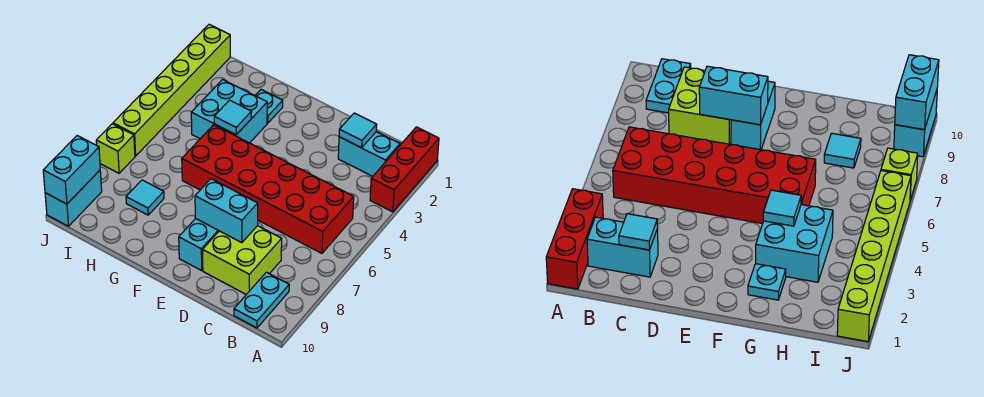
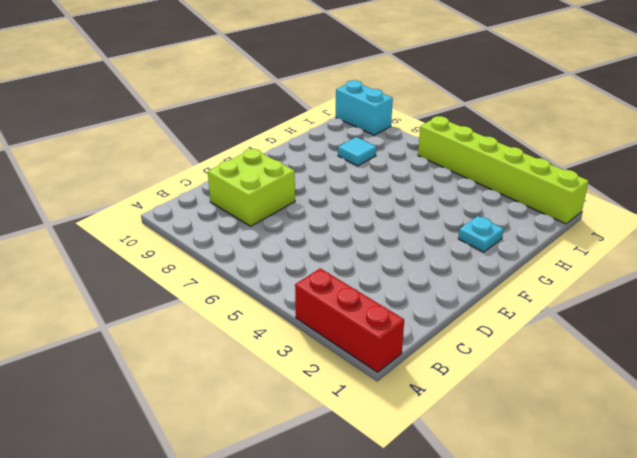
none -> cyan brick B2:C2 level 1
none -> red brick B5:G6 level 1
none -> cyan plate B9:B10 level 1

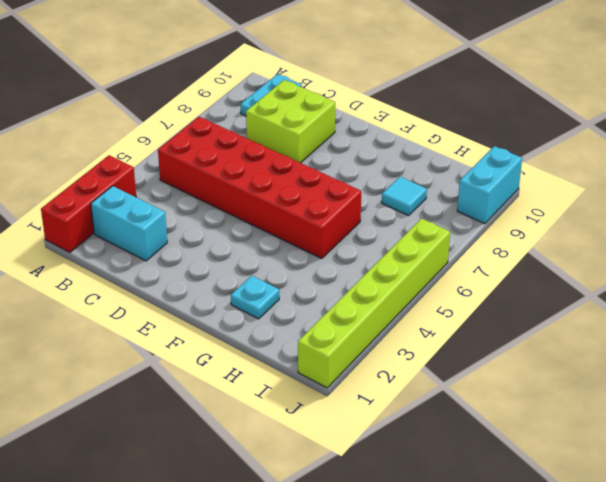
none -> cyan brick E8:E9 level 1
none -> cyan brick G3:H4 level 1
none -> lime brick J7 level 1

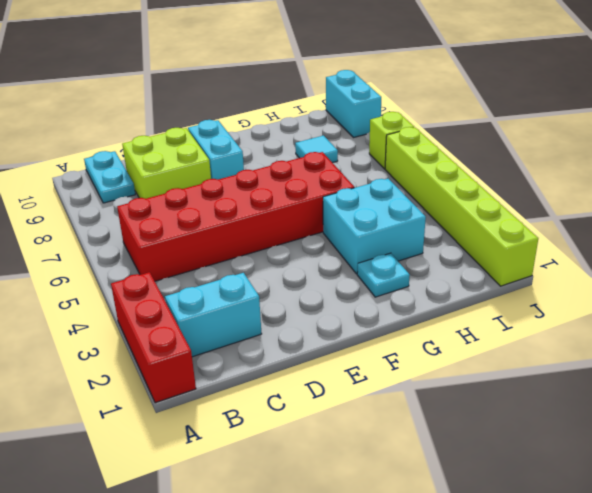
none -> cyan tile C2 level 2
none -> cyan brick D8:E8 level 2
none -> cyan tile G4 level 2

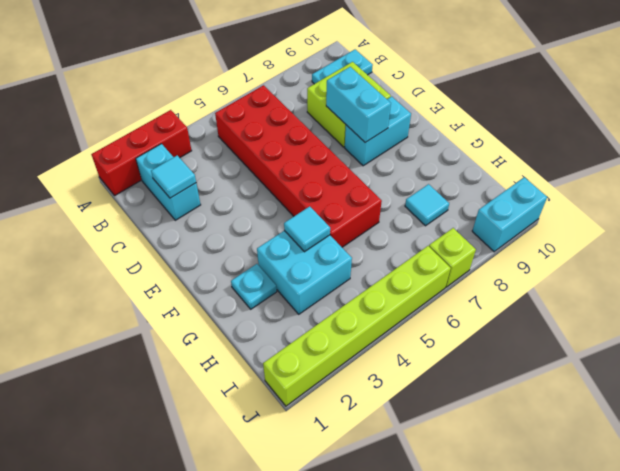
none -> cyan brick J9:J10 level 2

